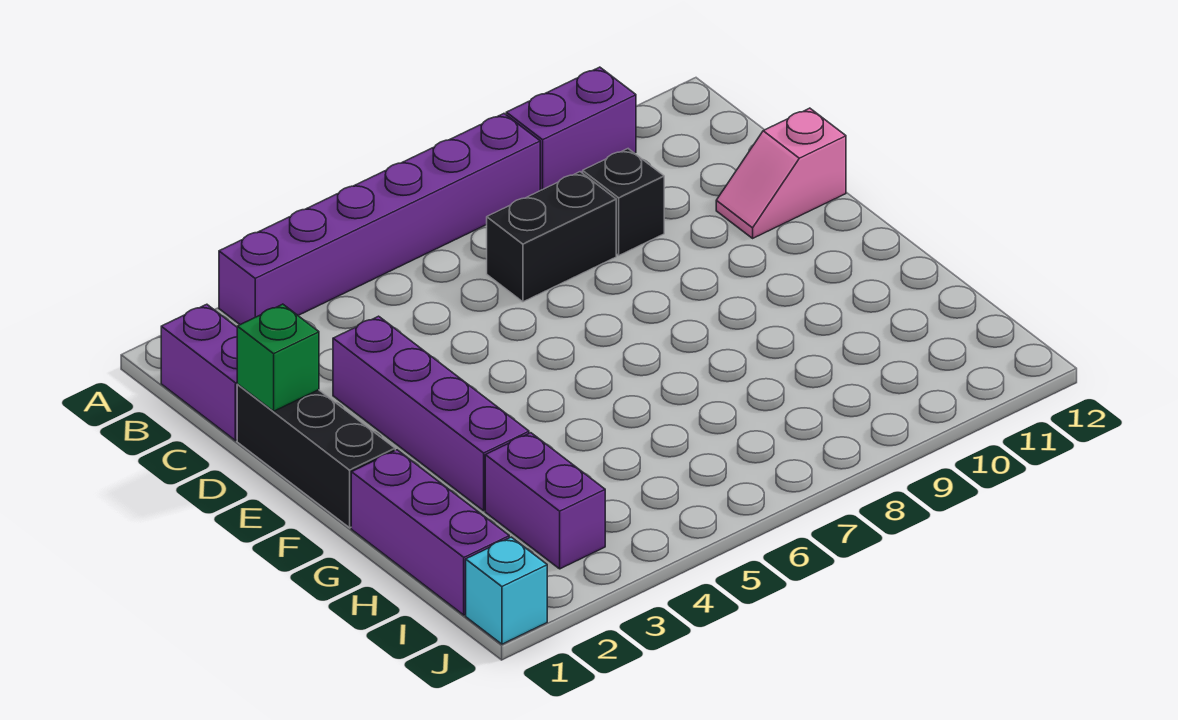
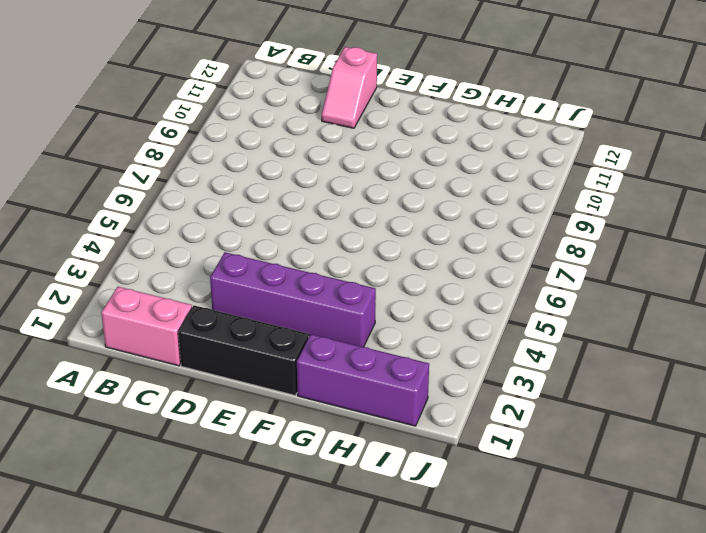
pink brick B1:C1 level 1 -> purple brick B1:C1 level 1
none -> purple brick A3:A8 level 1
none -> purple brick A9:A10 level 1
none -> black brick C7:C8 level 1

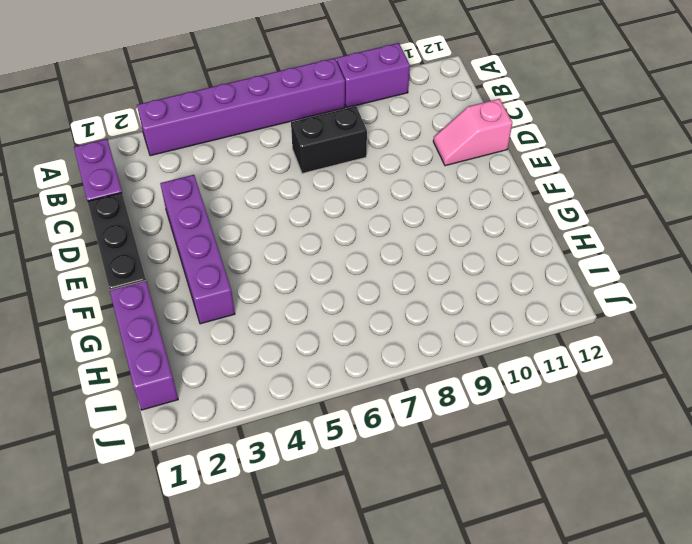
none -> black brick C9 level 1
none -> purple brick H3:I3 level 1
none -> cyan brick J1 level 1

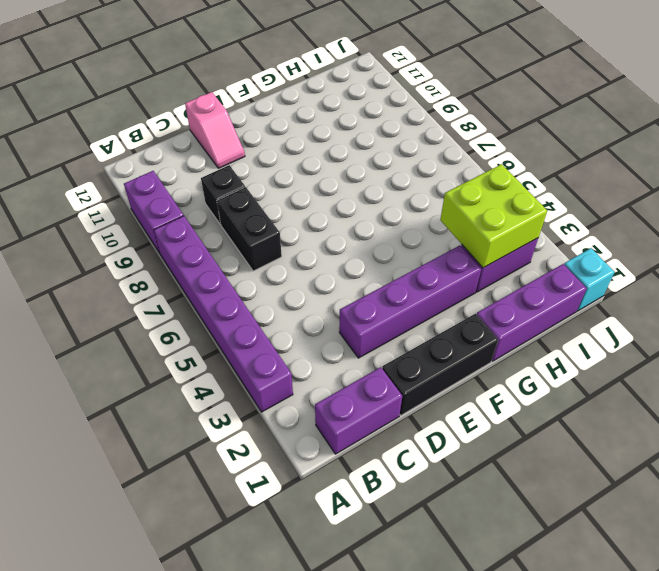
lime brick H3:I4 level 2 -> none
none -> green brick D1 level 2

